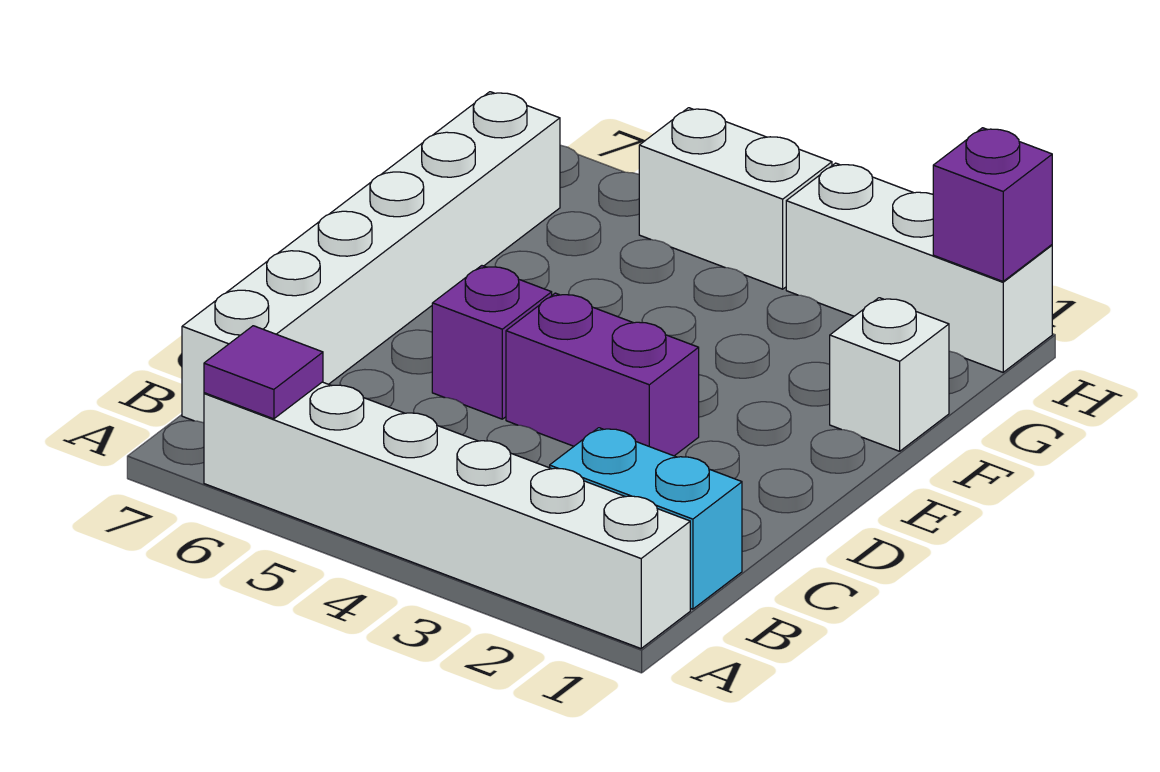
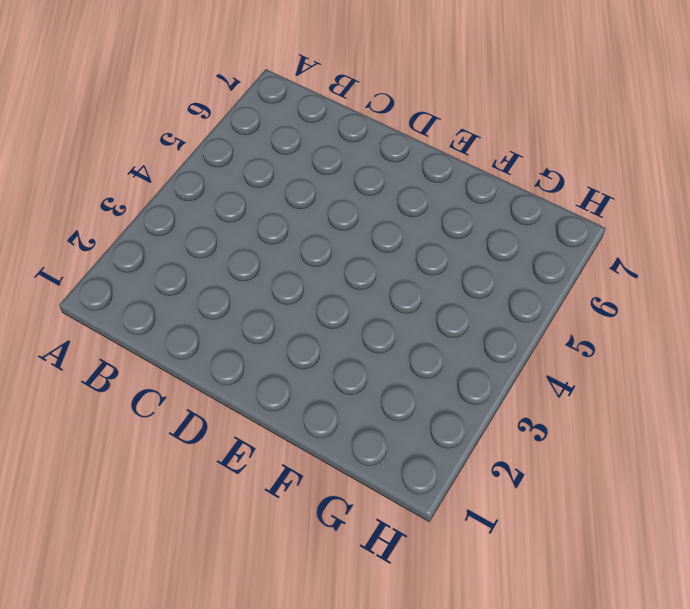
none -> white brick A1:A6 level 1
none -> cyan brick B1:B2 level 1

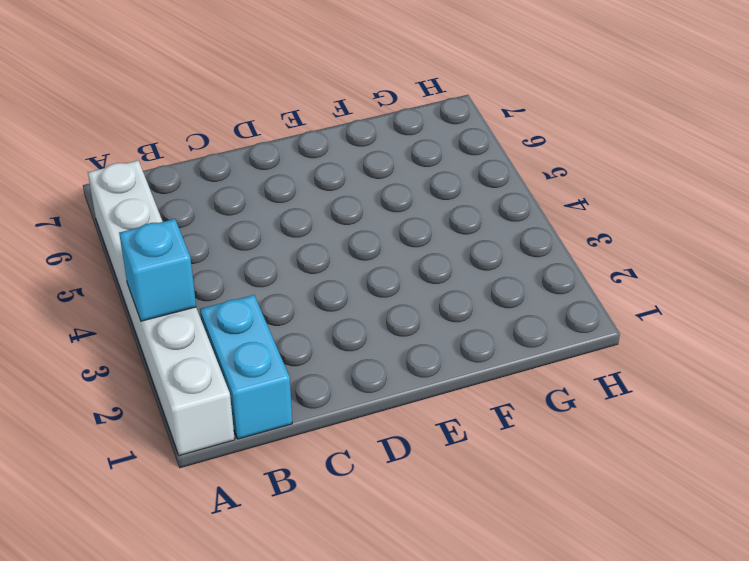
cyan brick A3 level 2 -> none
none -> white brick B7:G7 level 1
none -> purple brick D3:D4 level 1

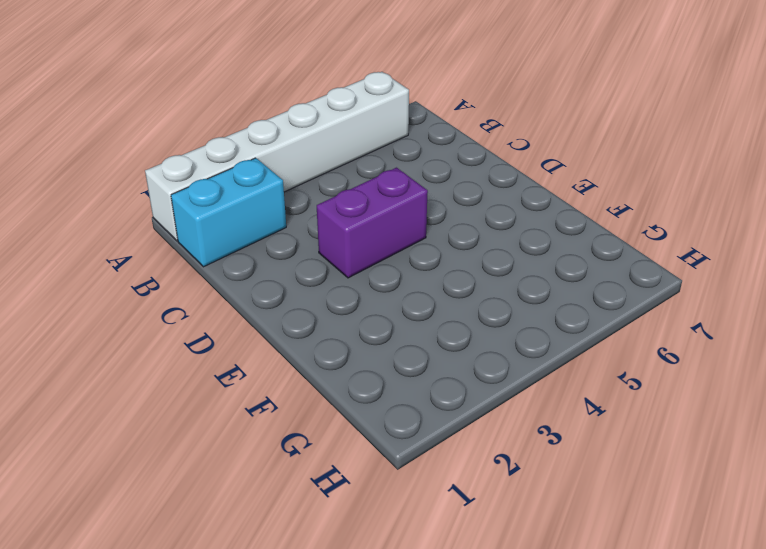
none -> white brick B7:G7 level 1
none -> purple brick D5 level 1

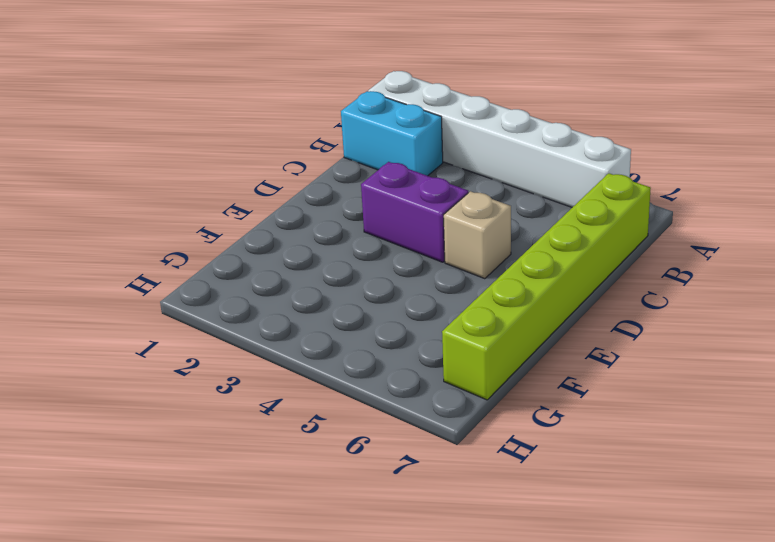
lime brick B7:G7 level 1 -> white brick B7:G7 level 1
tan brick D5 level 1 -> purple brick D5 level 1
none -> white brick F1 level 1
none -> white brick H1:H3 level 1

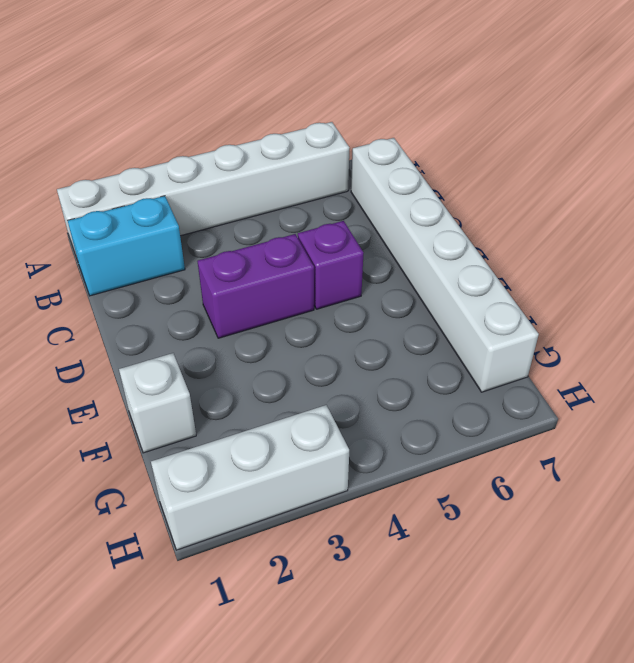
none -> white brick H4:H5 level 1
none -> purple tile A6 level 2

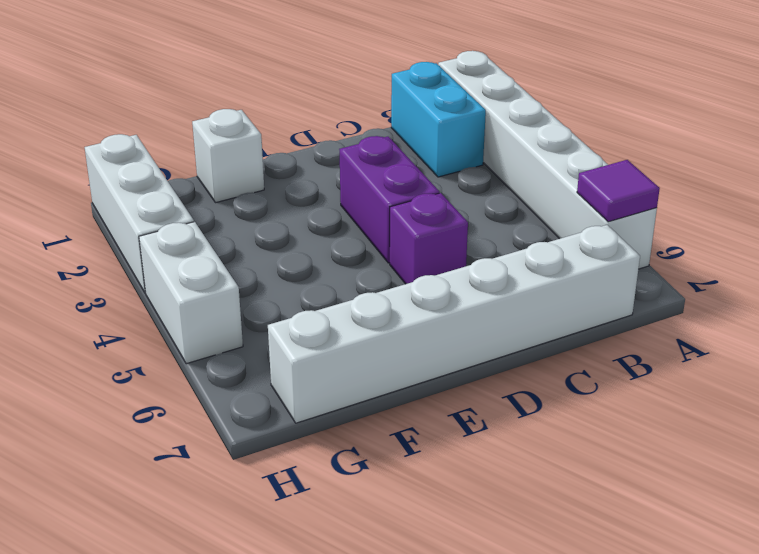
none -> purple brick H1 level 2

